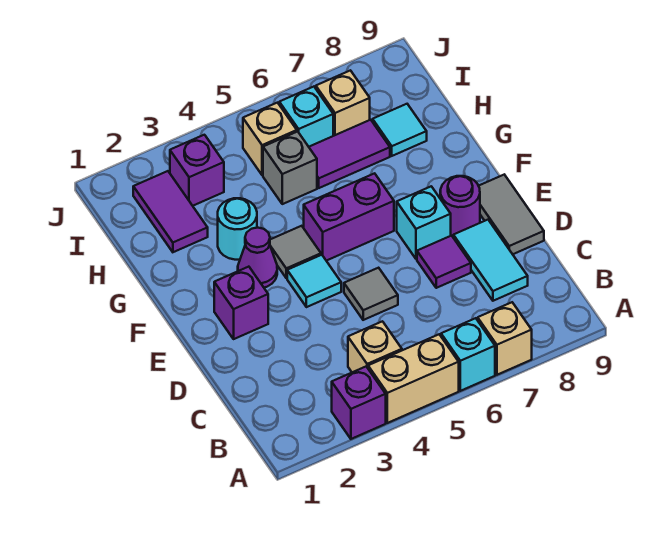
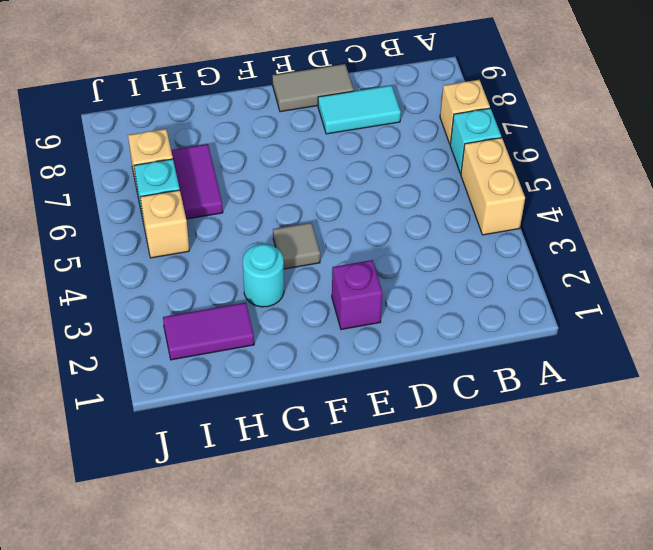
none -> purple brick A3 level 1
none -> tan brick B4 level 1
none -> grey tile D5 level 1

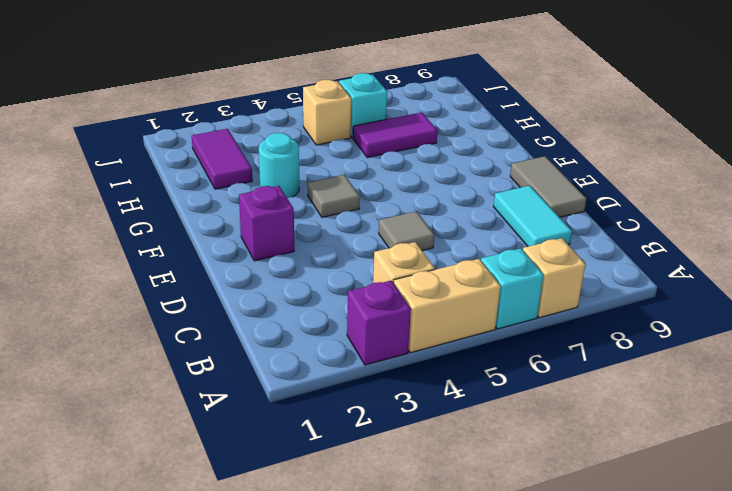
none -> purple tile D7 level 1
none -> cyan tile E4 level 1
none -> cyan brick E7 level 1

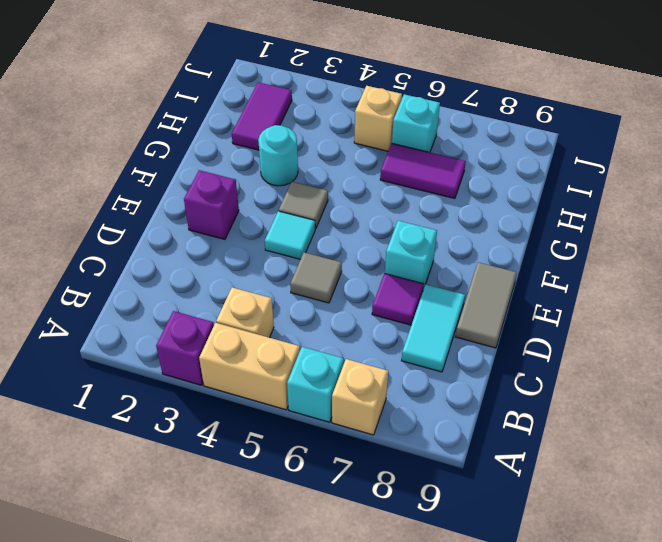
none -> purple round brick E8 level 1
none -> purple cone F3 level 1
none -> purple brick F5:F6 level 1

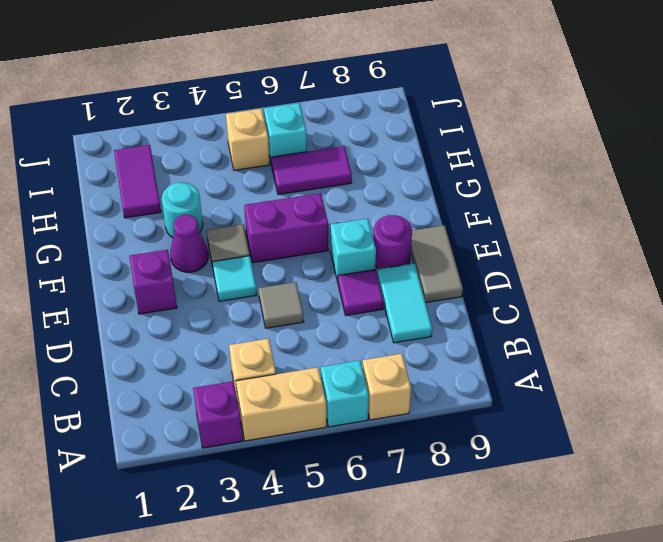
none -> grey brick H5 level 1
none -> cyan tile H8 level 1
none -> purple brick I3 level 1

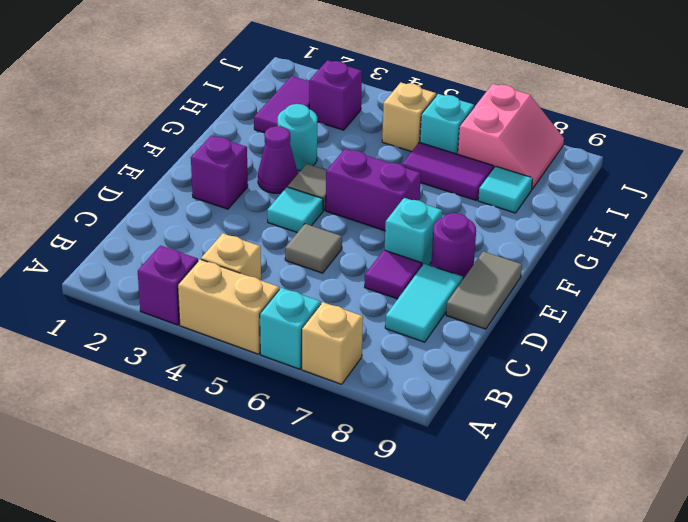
pink slope I7:J8 level 1 top 7 -> tan brick I7 level 1
none -> grey brick H5 level 1

